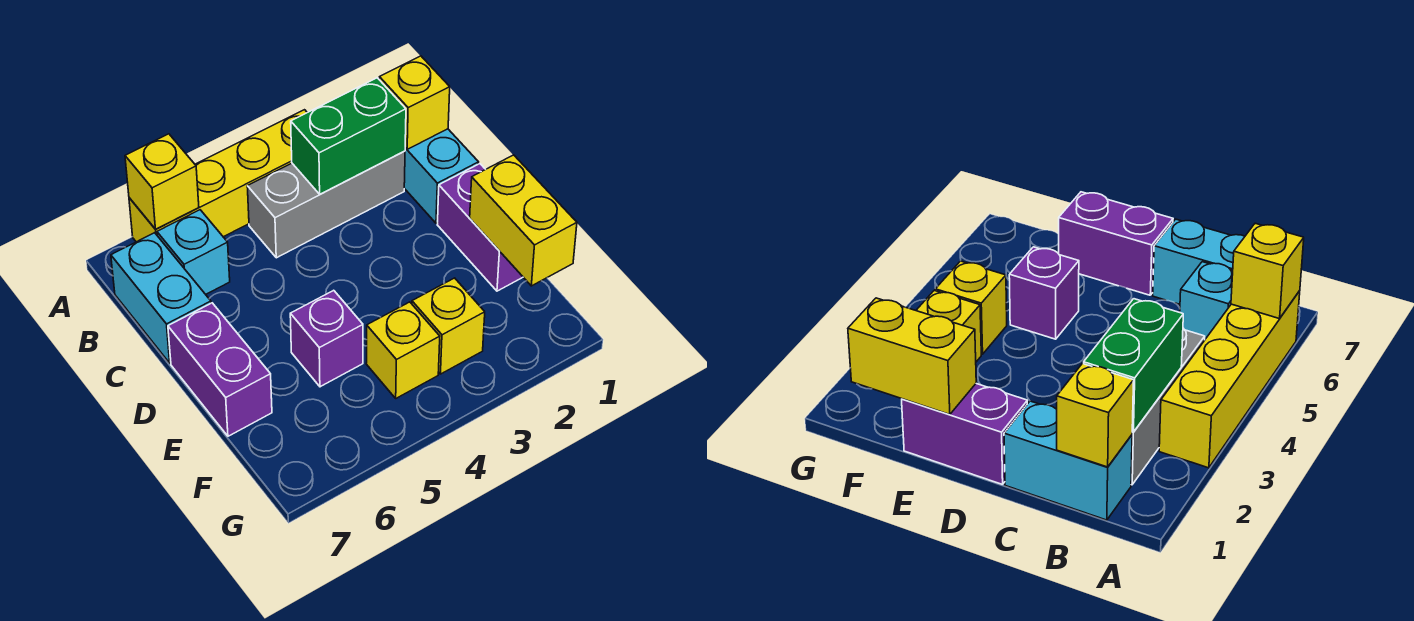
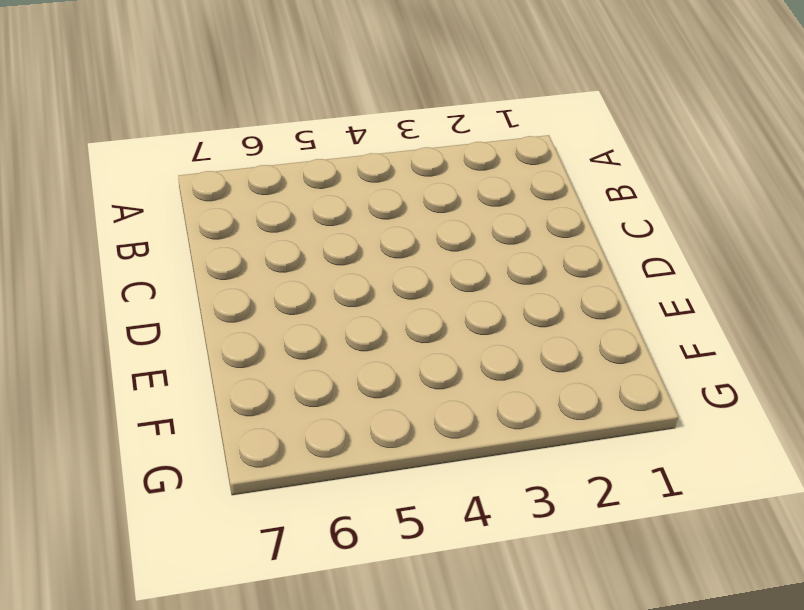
none -> yellow brick A3:A6 level 1
none -> cyan brick B1:C1 level 1
none -> grey brick B2:B4 level 1

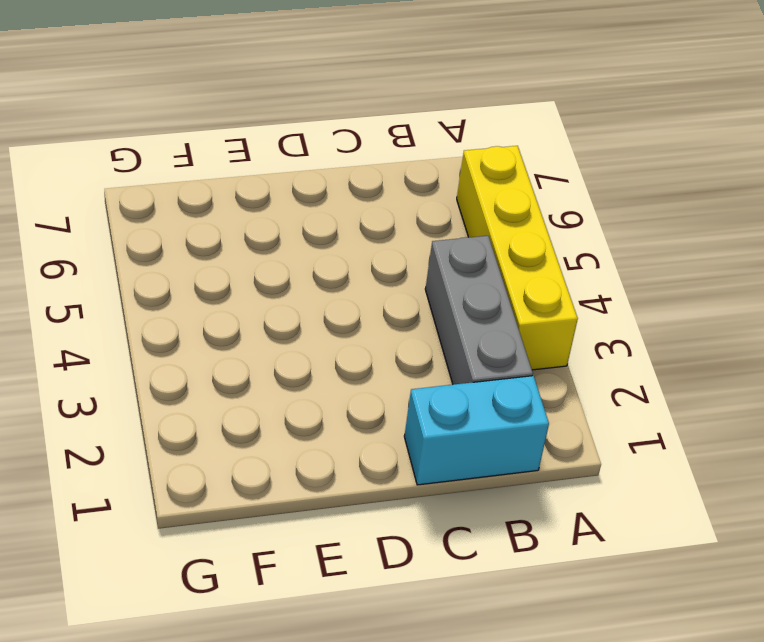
none -> cyan brick B6 level 1
none -> cyan brick B7:C7 level 1
none -> purple brick D1:E1 level 1

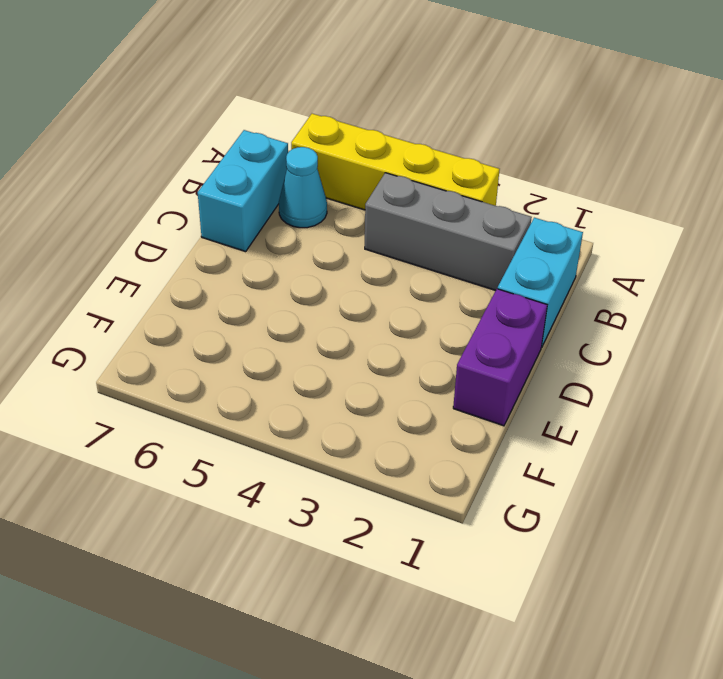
cyan cone B6 level 1 -> cyan brick B6 level 1
none -> purple brick D7:E7 level 1
none -> purple brick E5 level 1
none -> yellow brick F3 level 1

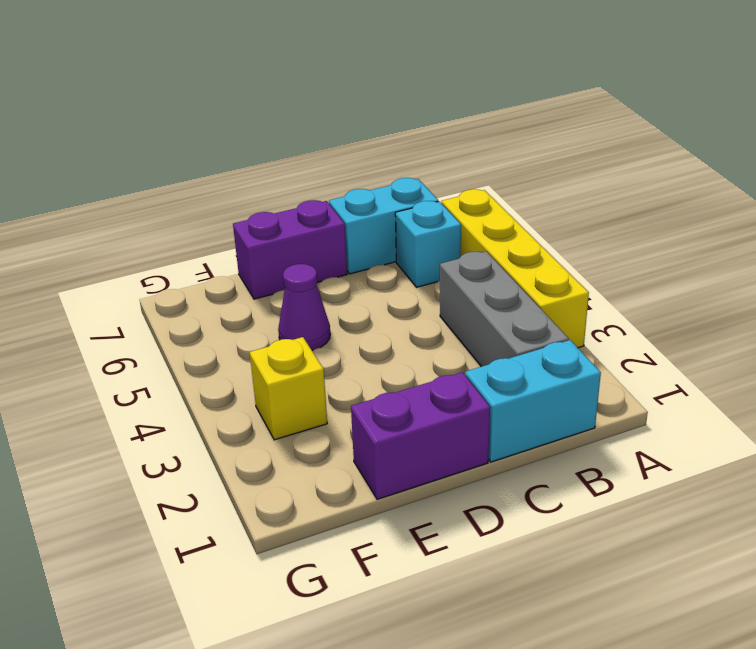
purple cone E5 level 1 -> purple brick E5 level 1
none -> yellow brick F4 level 1
none -> yellow brick A6 level 2
none -> yellow brick B1 level 2

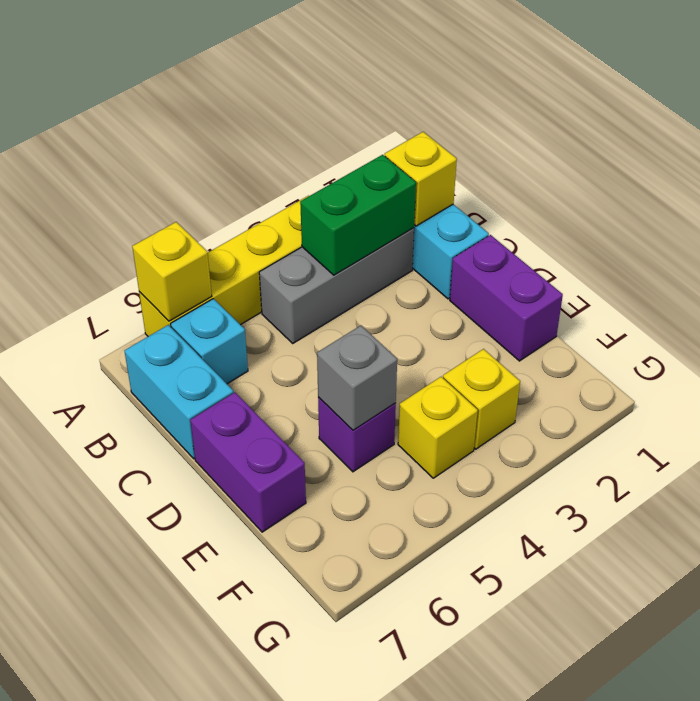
grey brick E5 level 2 -> none
none -> yellow brick E1:F1 level 2

